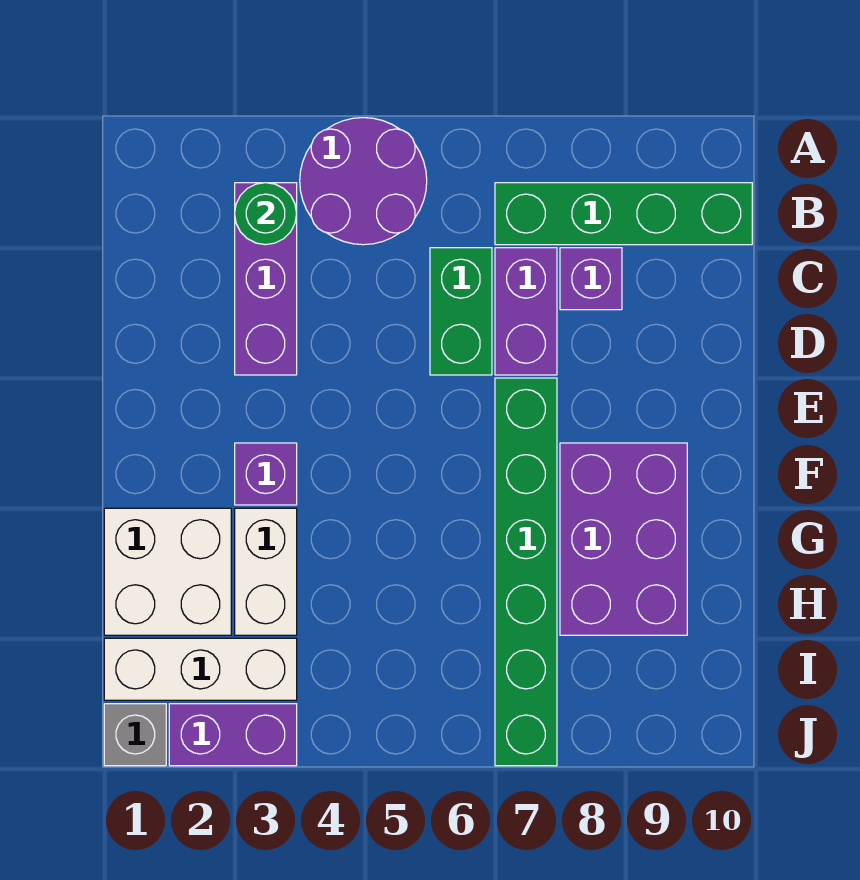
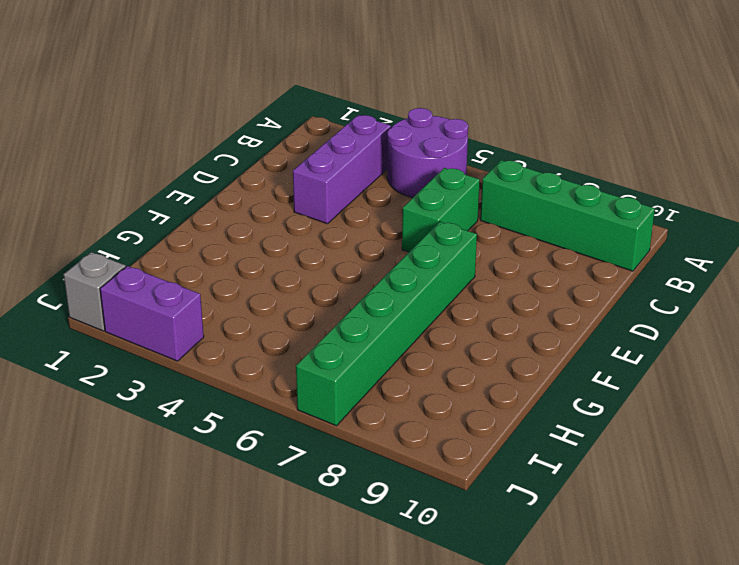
none -> purple brick C7:D7 level 1
none -> purple brick C8 level 1
none -> purple brick F3 level 1

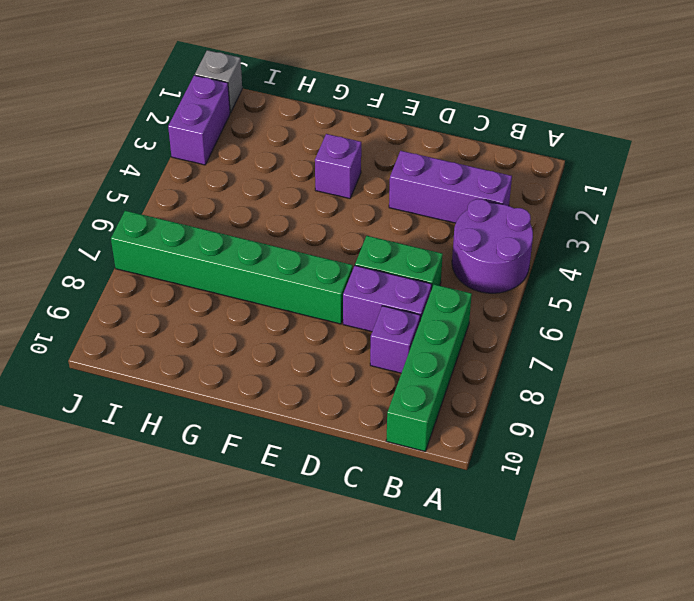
none -> purple brick F8:H9 level 1
none -> white brick G1:H2 level 1
none -> white brick G3:H3 level 1

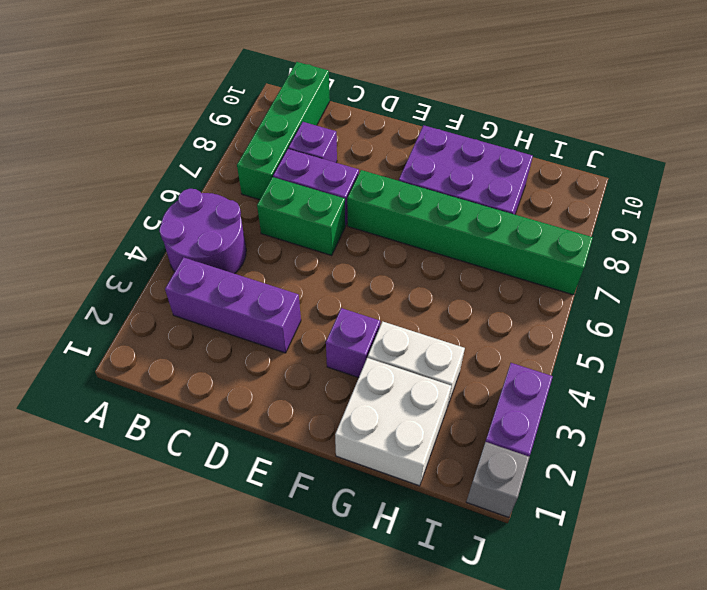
none -> white brick I1:I3 level 1
none -> green round brick B3 level 2

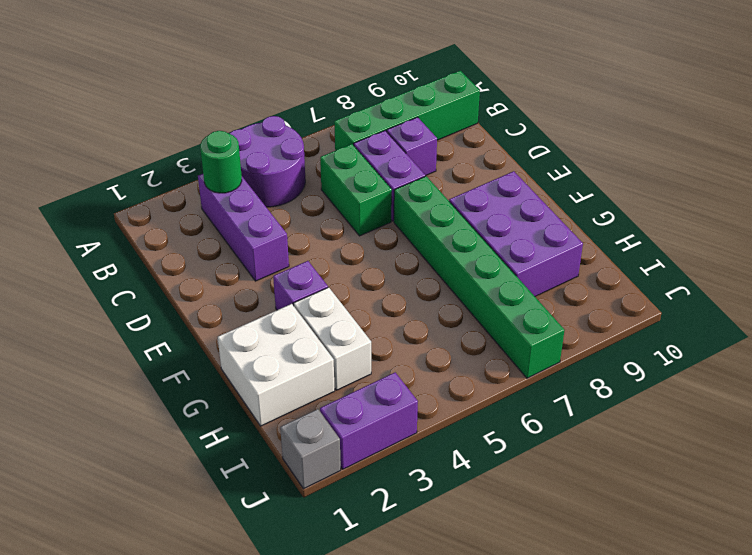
none -> white brick I1:I3 level 1

